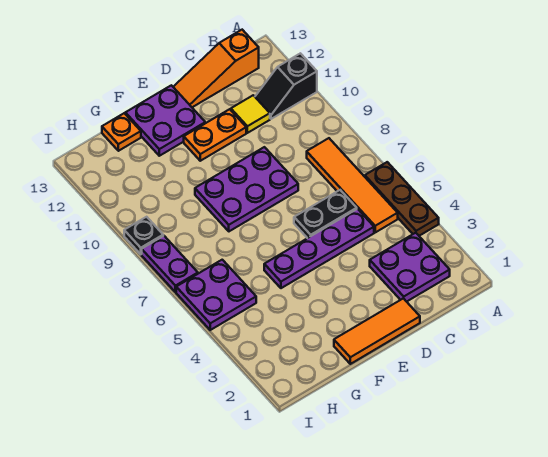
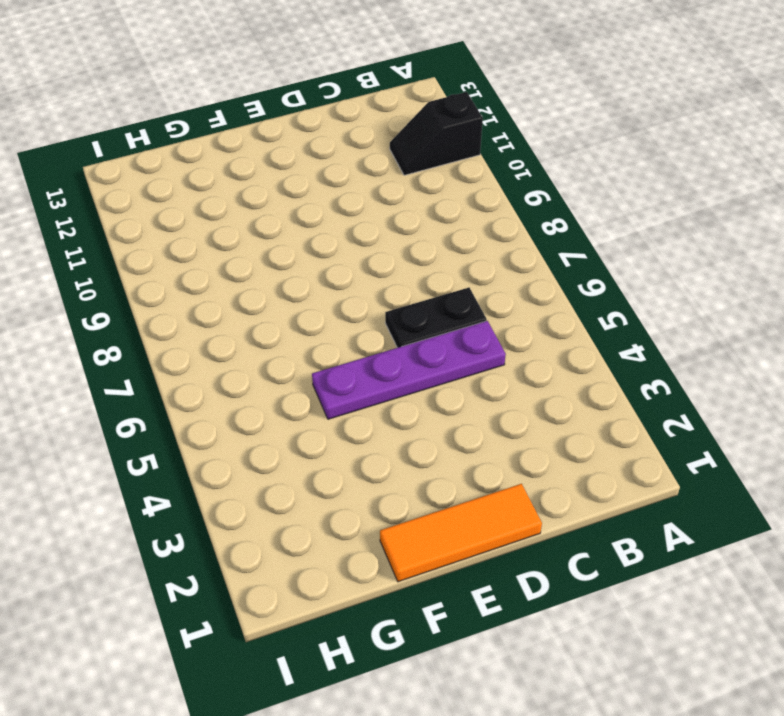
none -> brown plate A4:A6 level 1
none -> purple plate B2:C3 level 1
none -> orange tile B5:B8 level 1

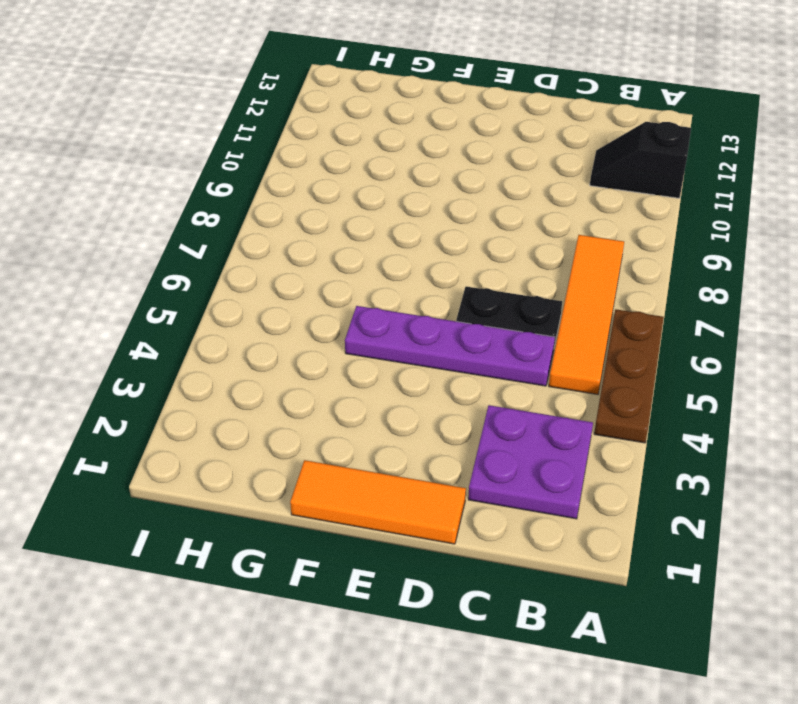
none -> orange slope B13:D13 level 1 top B
none -> yellow tile C11 level 1
none -> purple plate D8:F9 level 1

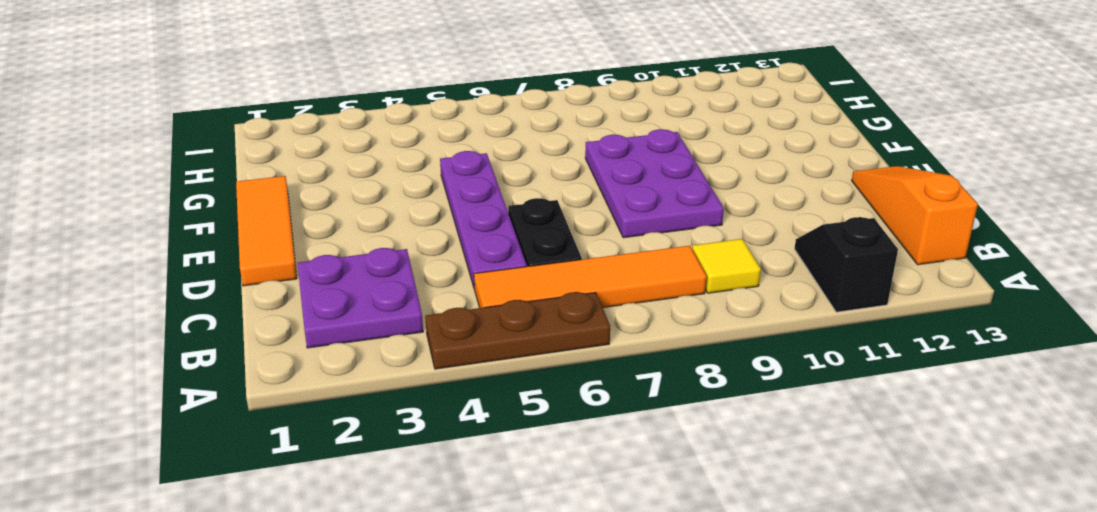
yellow tile B9 level 1 -> yellow tile C11 level 1
none -> orange plate D11:E11 level 1
none -> purple plate E12:F13 level 1
none -> orange plate G13 level 1

